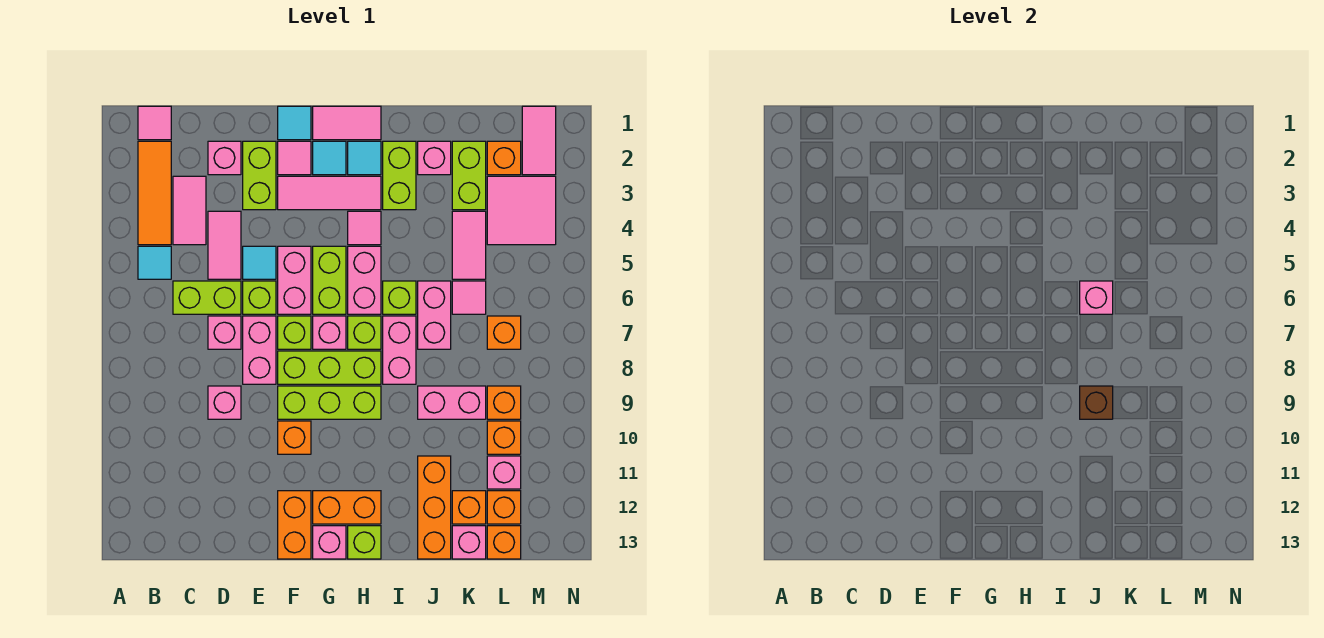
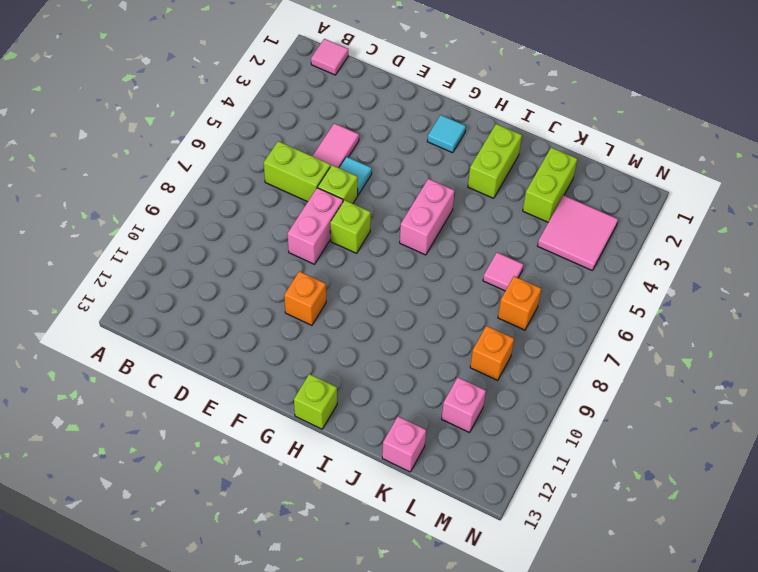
none -> orange tile B2:B4 level 1
none -> cyan tile B5 level 1
none -> pink tile C3:C4 level 1
none -> pink brick D2 level 1

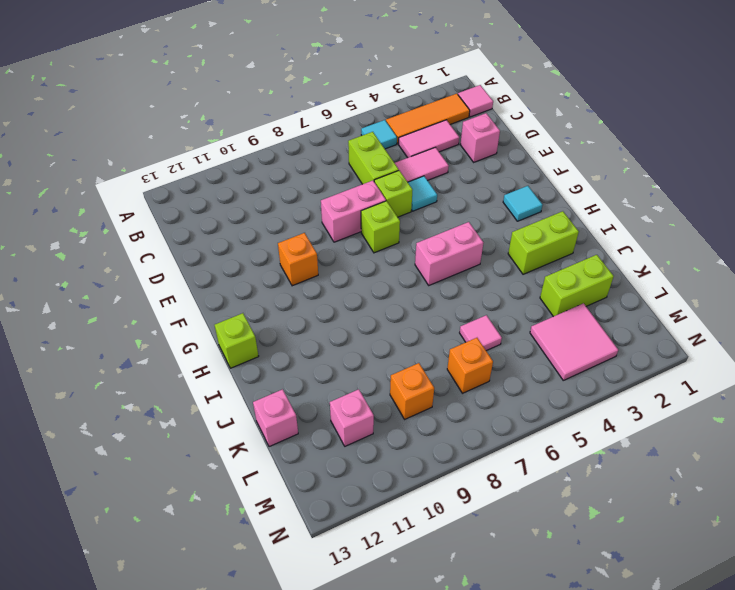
none -> pink brick D7 level 1
none -> pink brick D9 level 1
none -> lime brick E2:E3 level 1
none -> cyan tile F1 level 1

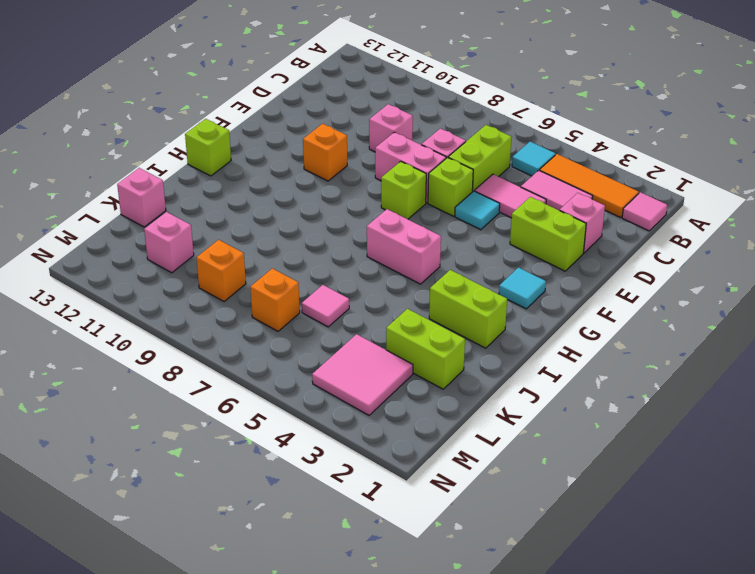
none -> cyan tile F1 level 1
none -> pink tile F2 level 1
none -> pink tile F3:H3 level 1
none -> pink brick F5:F6 level 1

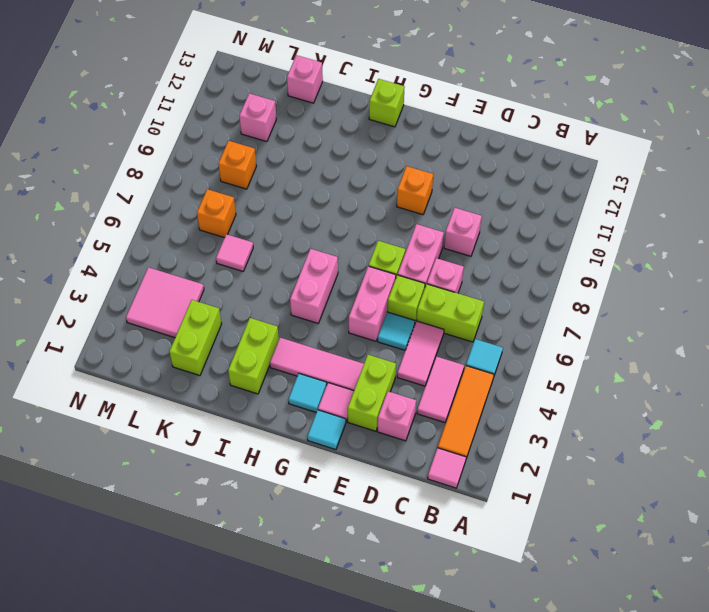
none -> lime brick F8:H8 level 1
none -> lime brick F9:H9 level 1
none -> orange brick F12:F13 level 1
none -> pink tile G1:H1 level 1

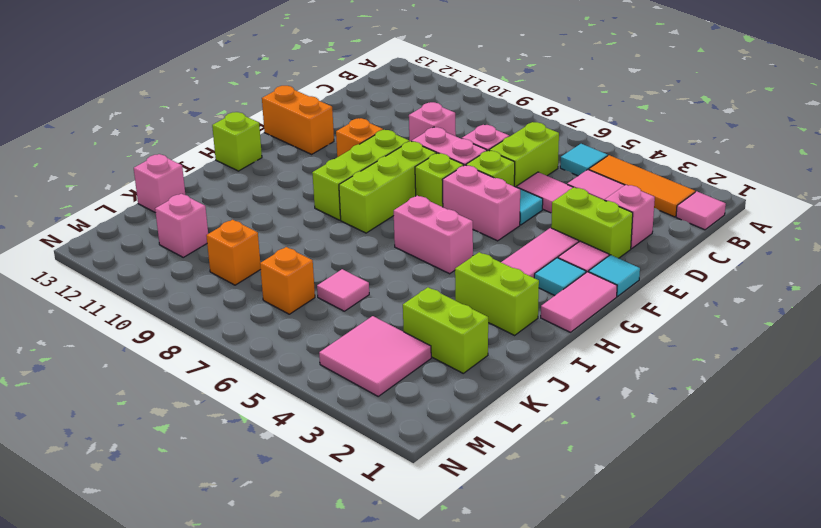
none -> lime brick G5:G6 level 1
none -> pink brick G7 level 1
none -> orange brick G12:H12 level 1
none -> pink brick G13 level 1

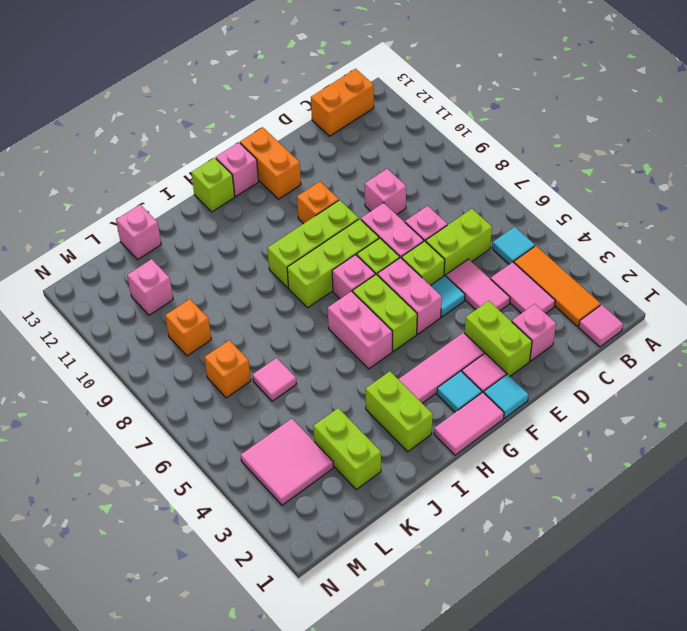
orange brick B13:C13 level 1 -> orange brick G12:H12 level 1
none -> cyan tile H2 level 1
none -> pink tile H4 level 1
none -> lime brick H7 level 1
none -> lime brick I6 level 1

